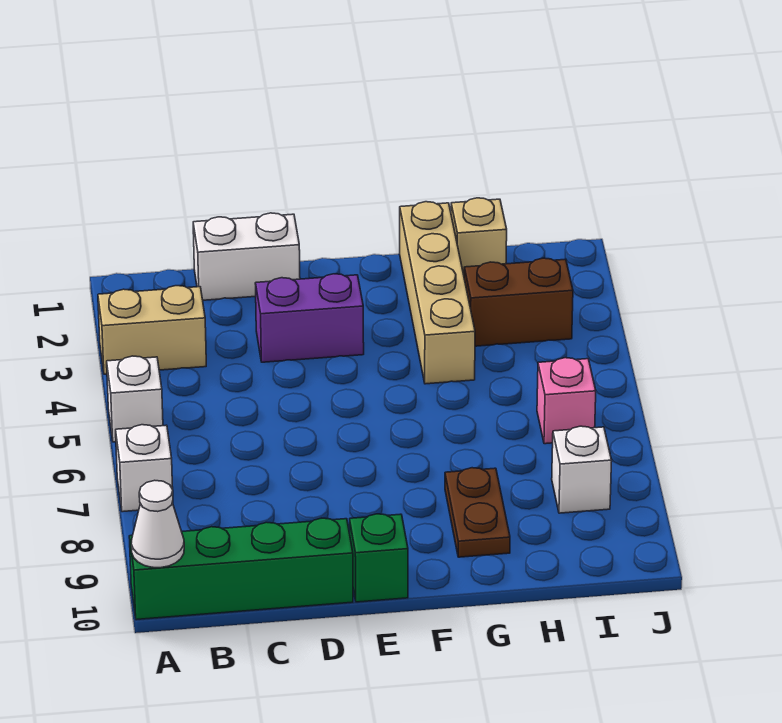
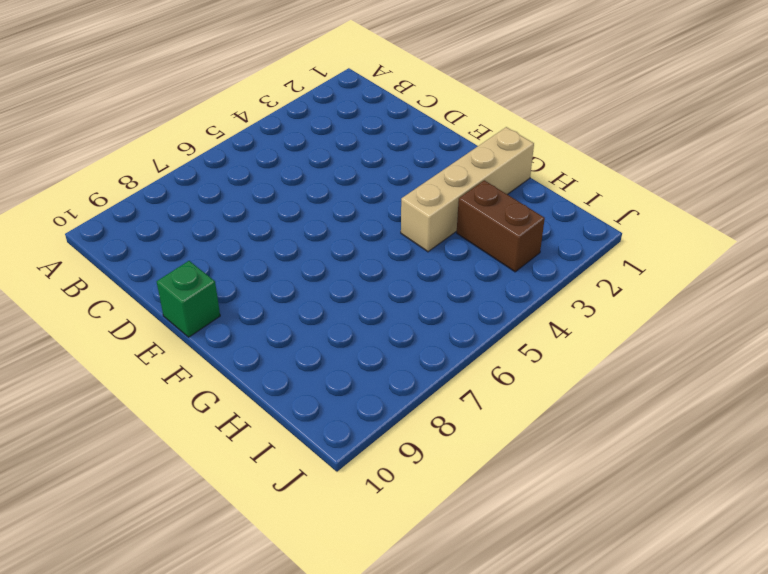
none -> tan brick A3:B3 level 1
none -> white brick A5 level 1
none -> white brick A7 level 1

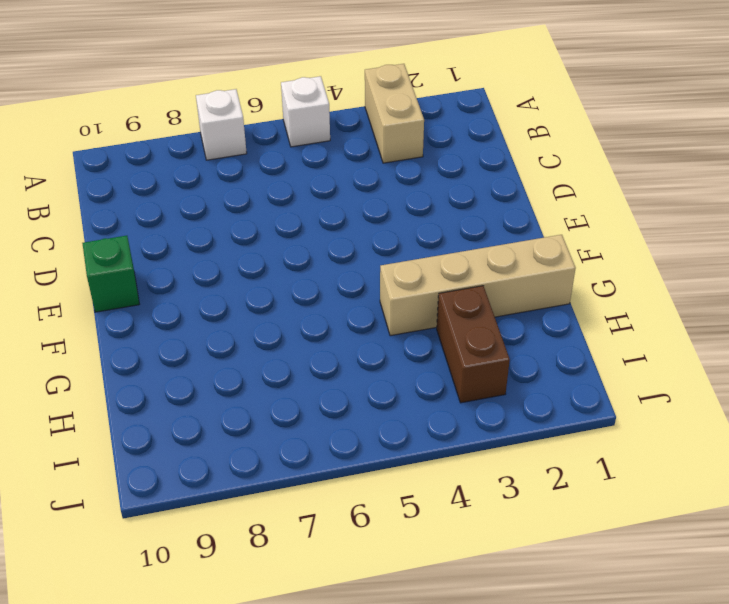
none -> green brick A10:D10 level 1
none -> white brick C1:D1 level 1
none -> purple brick D3:E3 level 1

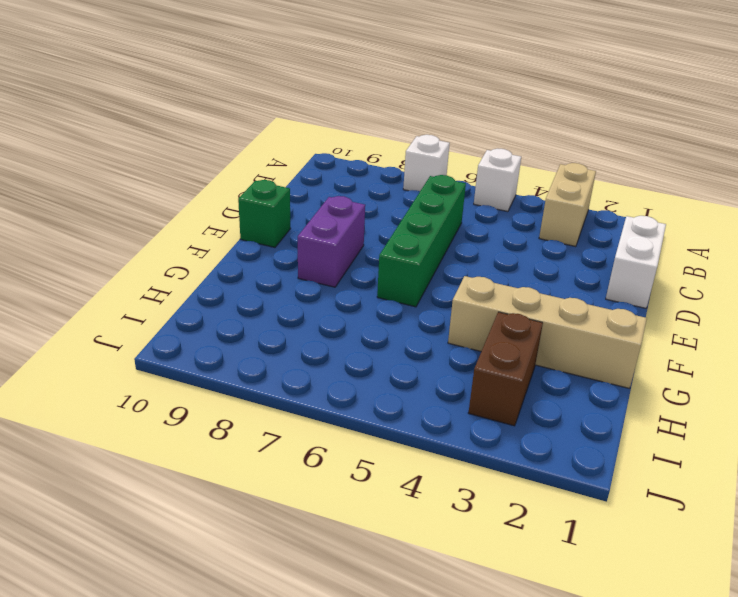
green brick C6:F6 level 1 -> green brick A10:D10 level 1
purple brick E8:F8 level 1 -> purple brick D3:E3 level 1
none -> brown plate G8:G9 level 1
none -> tan brick H1 level 1
none -> pink brick I6 level 1

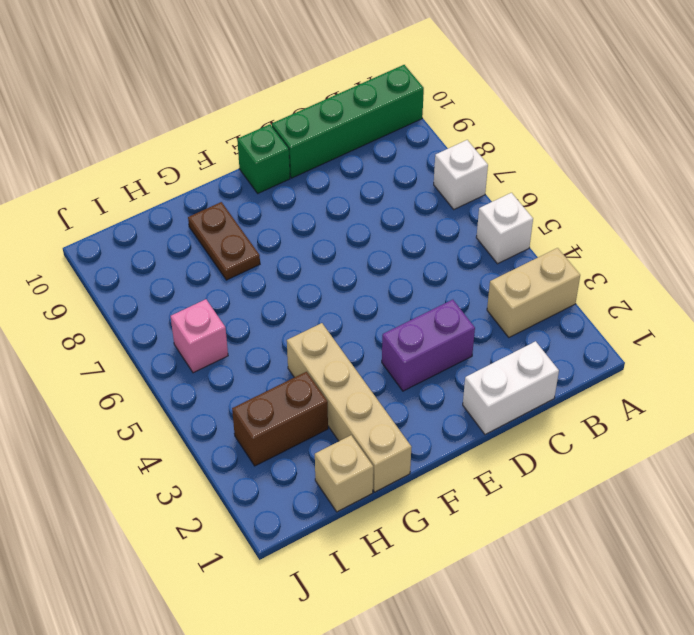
none -> white brick I8 level 1
none -> white cone A10 level 2

